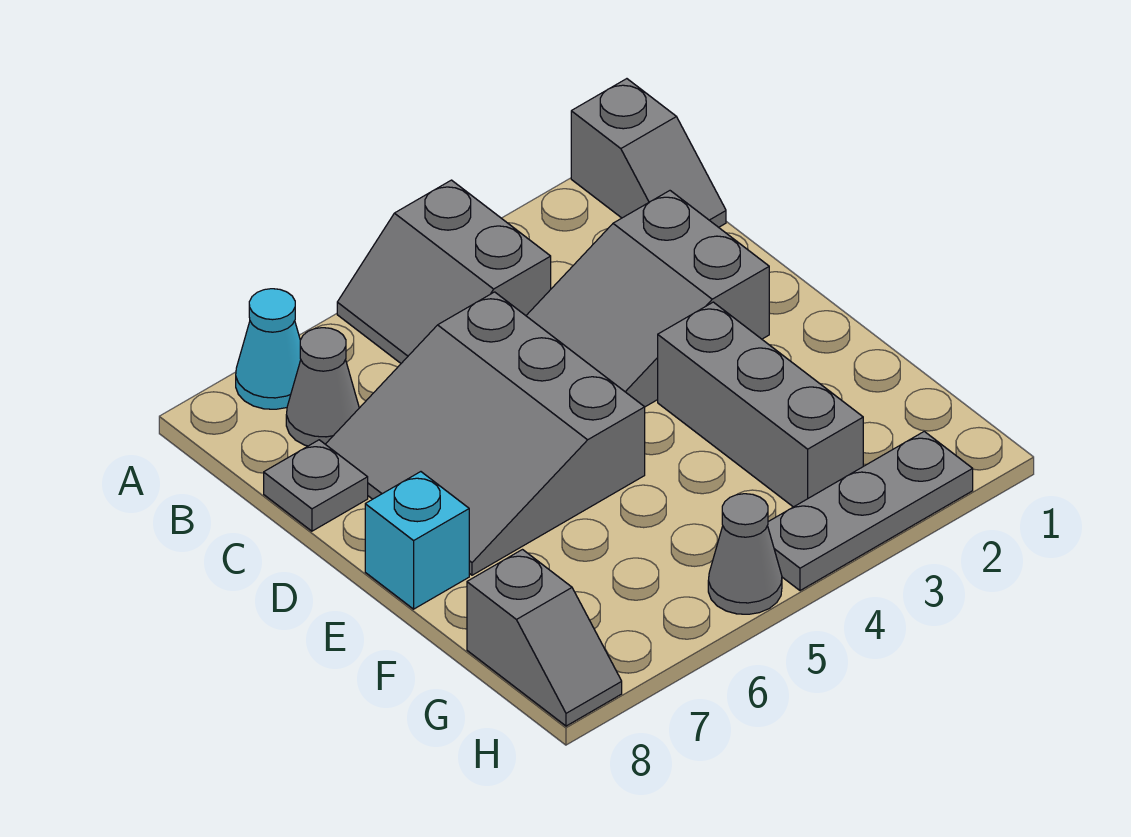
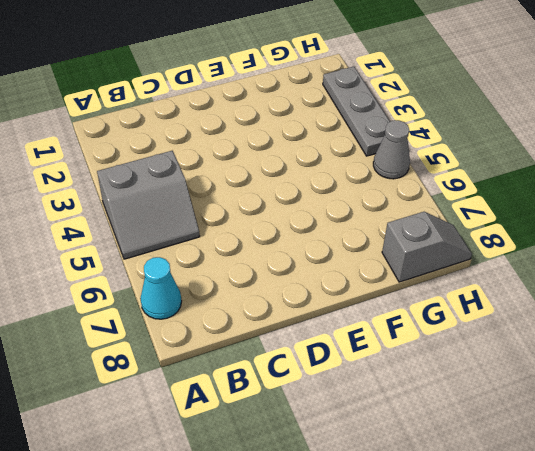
none -> grey slope A1:B1 level 1 top A
none -> grey cone B7 level 1
none -> grey slope C2:D4 level 1 top 2

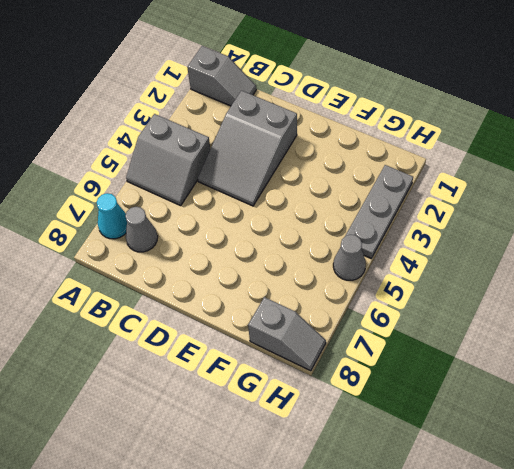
none -> grey slope C5:E7 level 1 top 5
none -> grey plate C8 level 1
none -> grey brick E3:G3 level 1

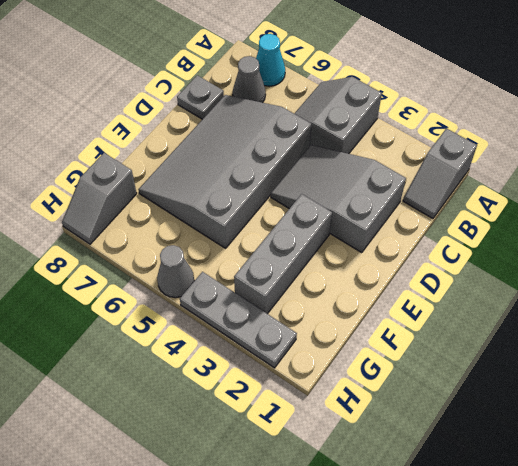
grey slope C5:F7 level 1 top 5 -> grey slope C5:E7 level 1 top 5
none -> cyan brick E8 level 1

